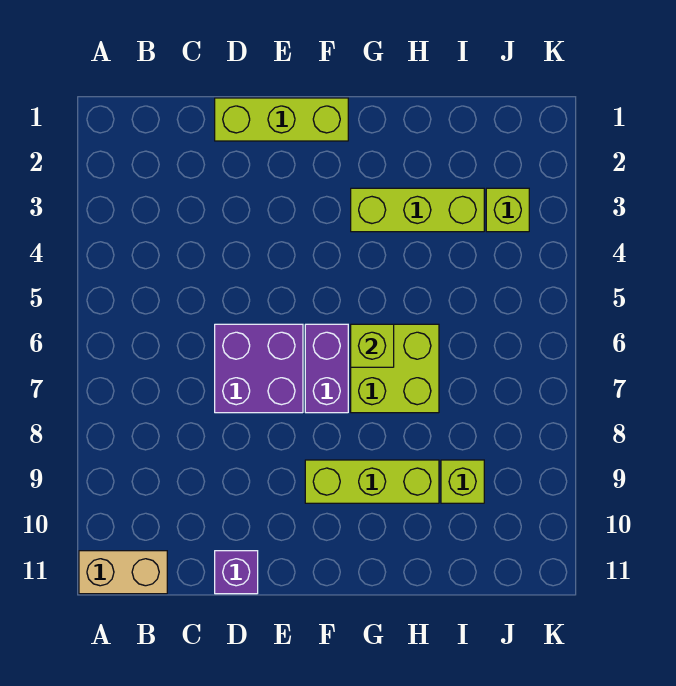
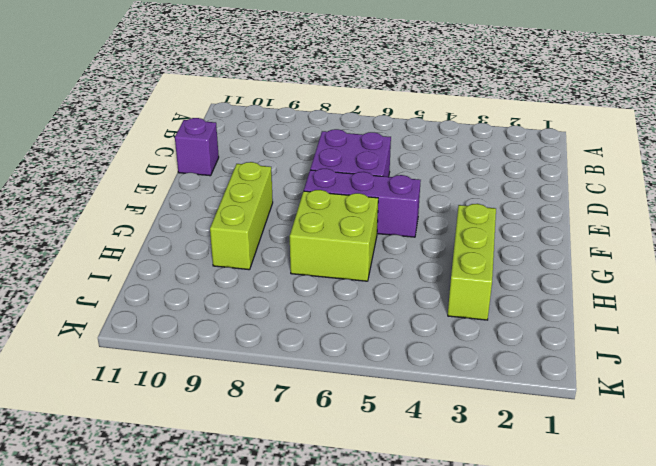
purple brick F5:F7 level 1 -> purple brick F6:F7 level 1
none -> tan brick A11:B11 level 1
none -> lime brick D1:F1 level 1

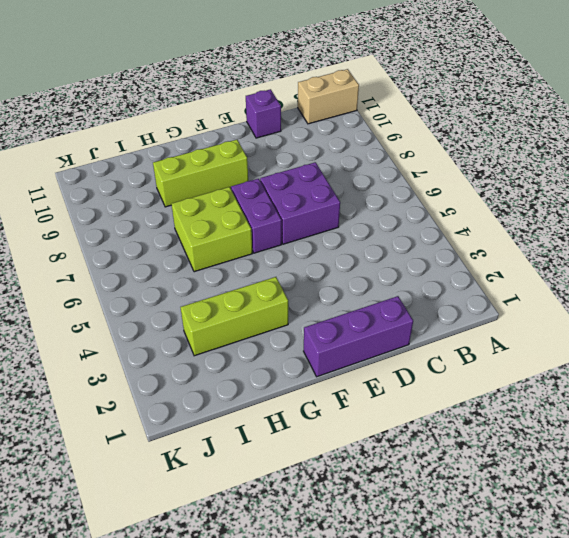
purple brick D1:F1 level 1 -> lime brick D1:F1 level 1
none -> lime brick I9 level 1
none -> lime brick J3 level 1

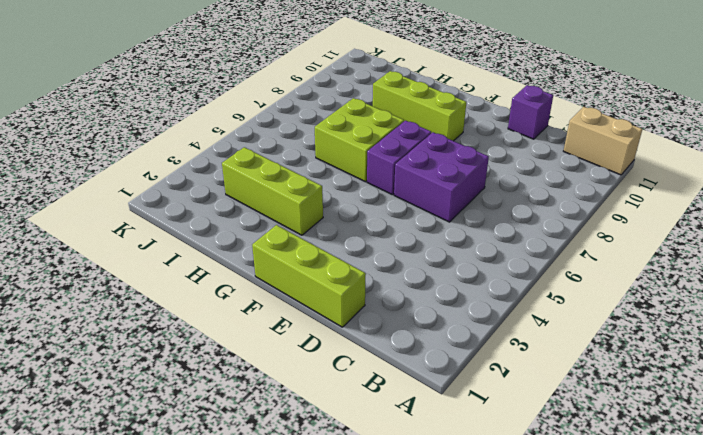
none -> lime brick I9 level 1
none -> lime brick J3 level 1

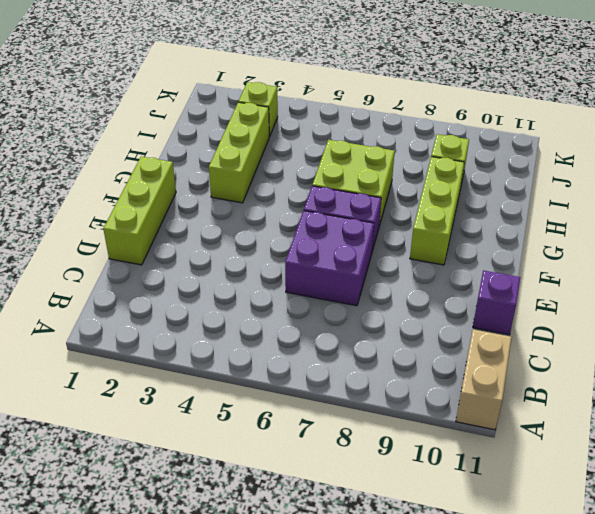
none -> lime brick G6 level 2

